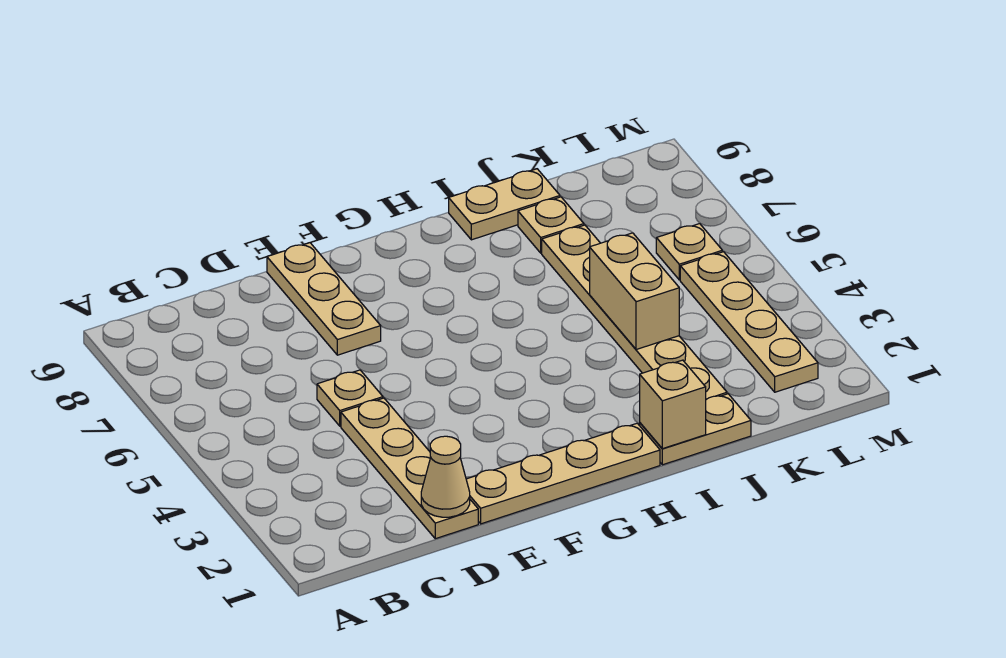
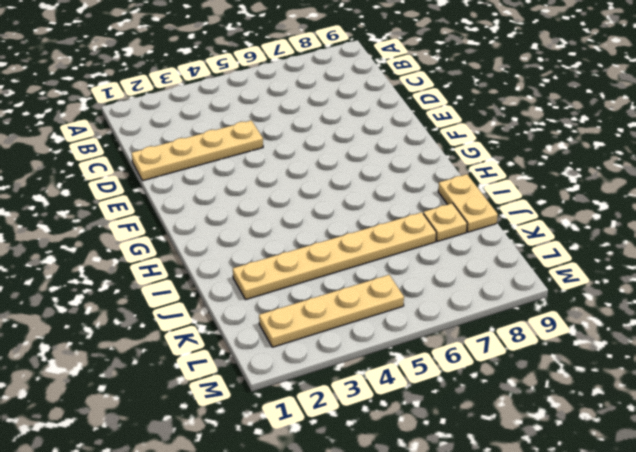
none -> tan plate D5 level 1
none -> tan plate E1:H1 level 1
none -> tan plate E7:E9 level 1

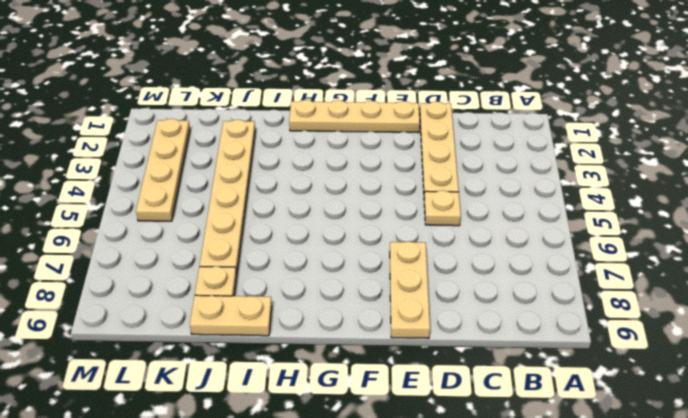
none -> tan plate I1:J1 level 1
none -> tan plate L6 level 1
none -> tan cone D1 level 2

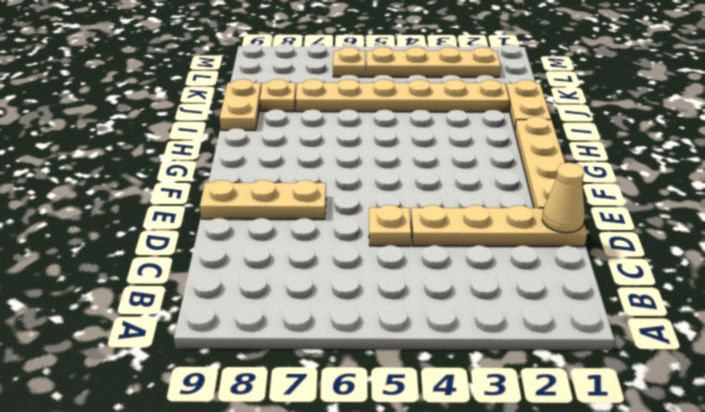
none -> tan brick I1 level 2
none -> tan brick J4:J5 level 2

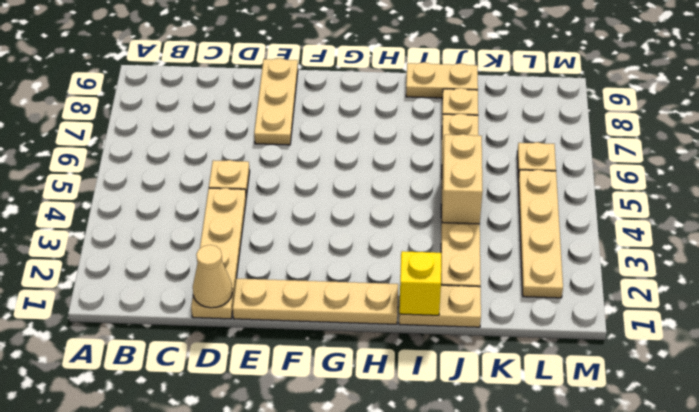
yellow brick I1 level 2 -> tan brick I1 level 2

